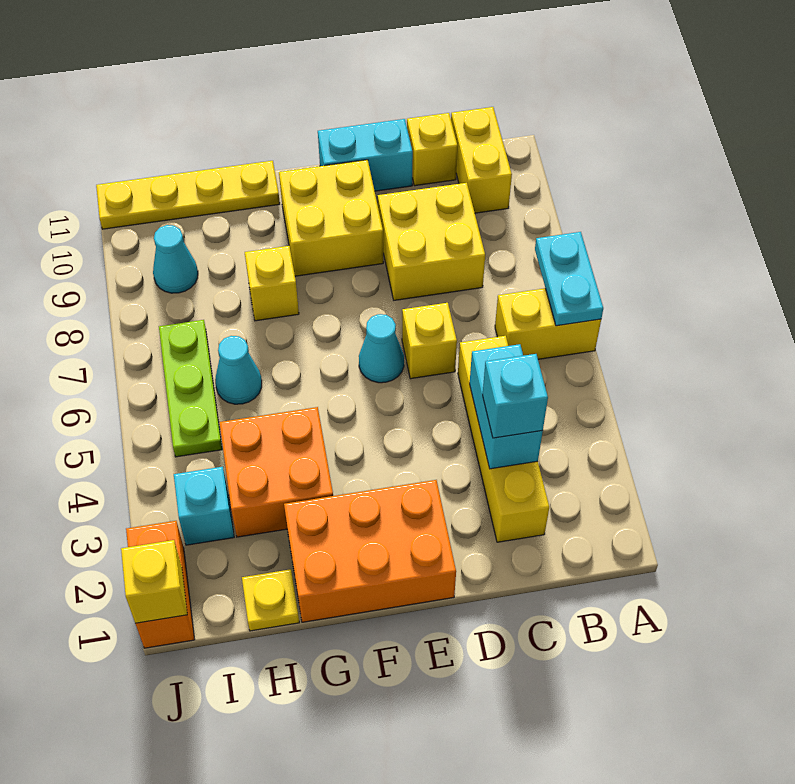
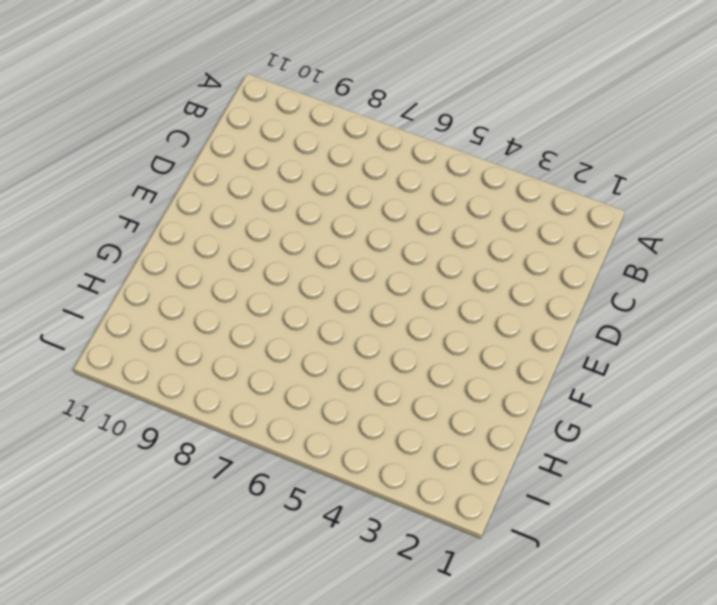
none -> yellow brick A6:B6 level 1
none -> yellow brick B10:B11 level 1
none -> yellow brick C2:C5 level 1

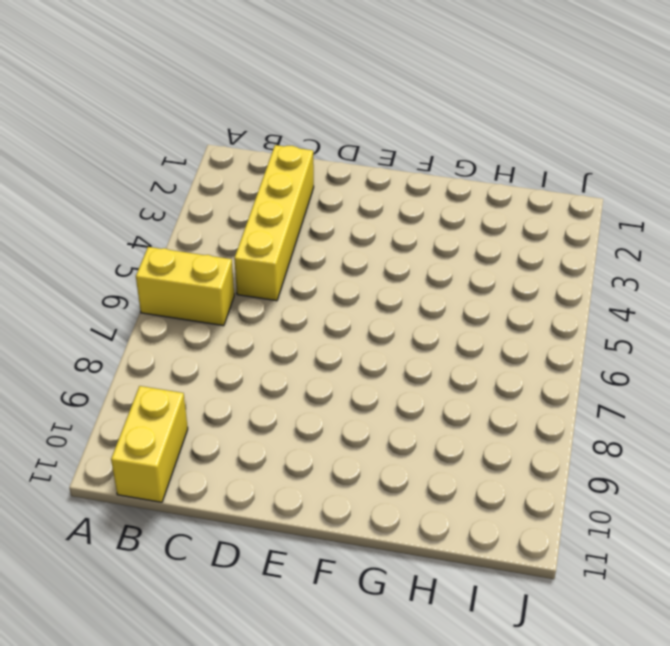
none -> yellow brick C8:D9 level 1
none -> yellow brick C11 level 1
none -> yellow brick D6 level 1

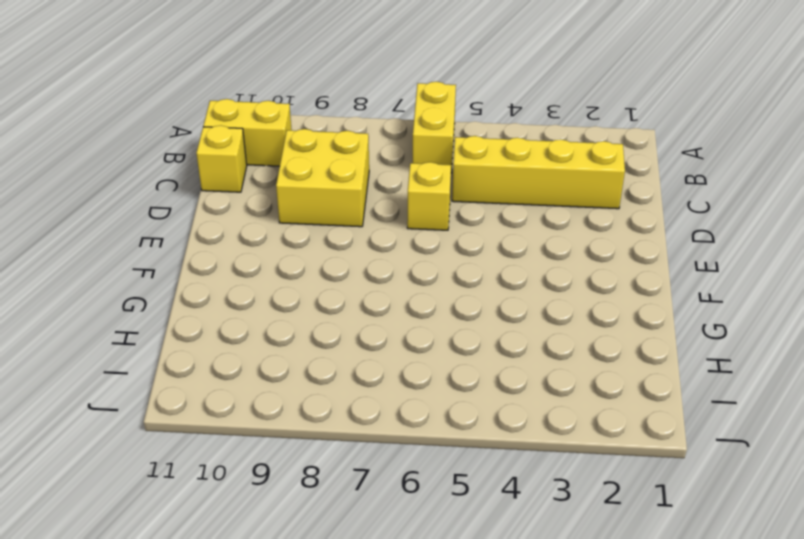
none -> cyan brick D11:E11 level 1
none -> orange brick E1:G2 level 1
none -> cyan cone E6 level 1

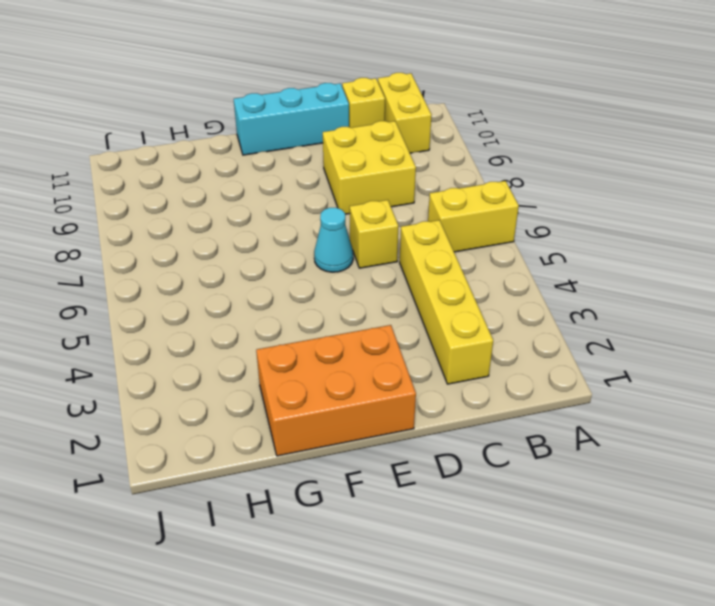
cyan brick D11:F11 level 1 -> cyan brick D11:E11 level 1
none -> yellow brick E9:F10 level 1
none -> orange brick G3:H4 level 1
none -> yellow brick G8 level 1

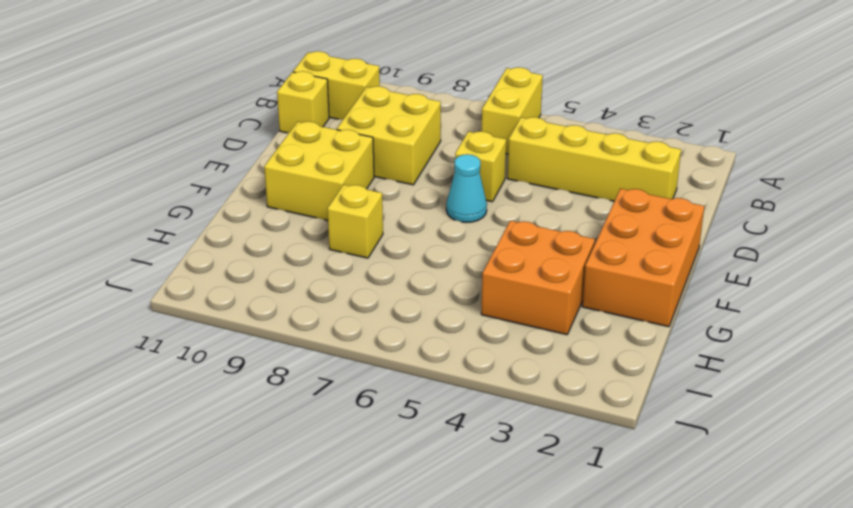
none -> cyan brick D11:E11 level 1
none -> yellow plate G11:J11 level 1
none -> yellow plate H1 level 1

